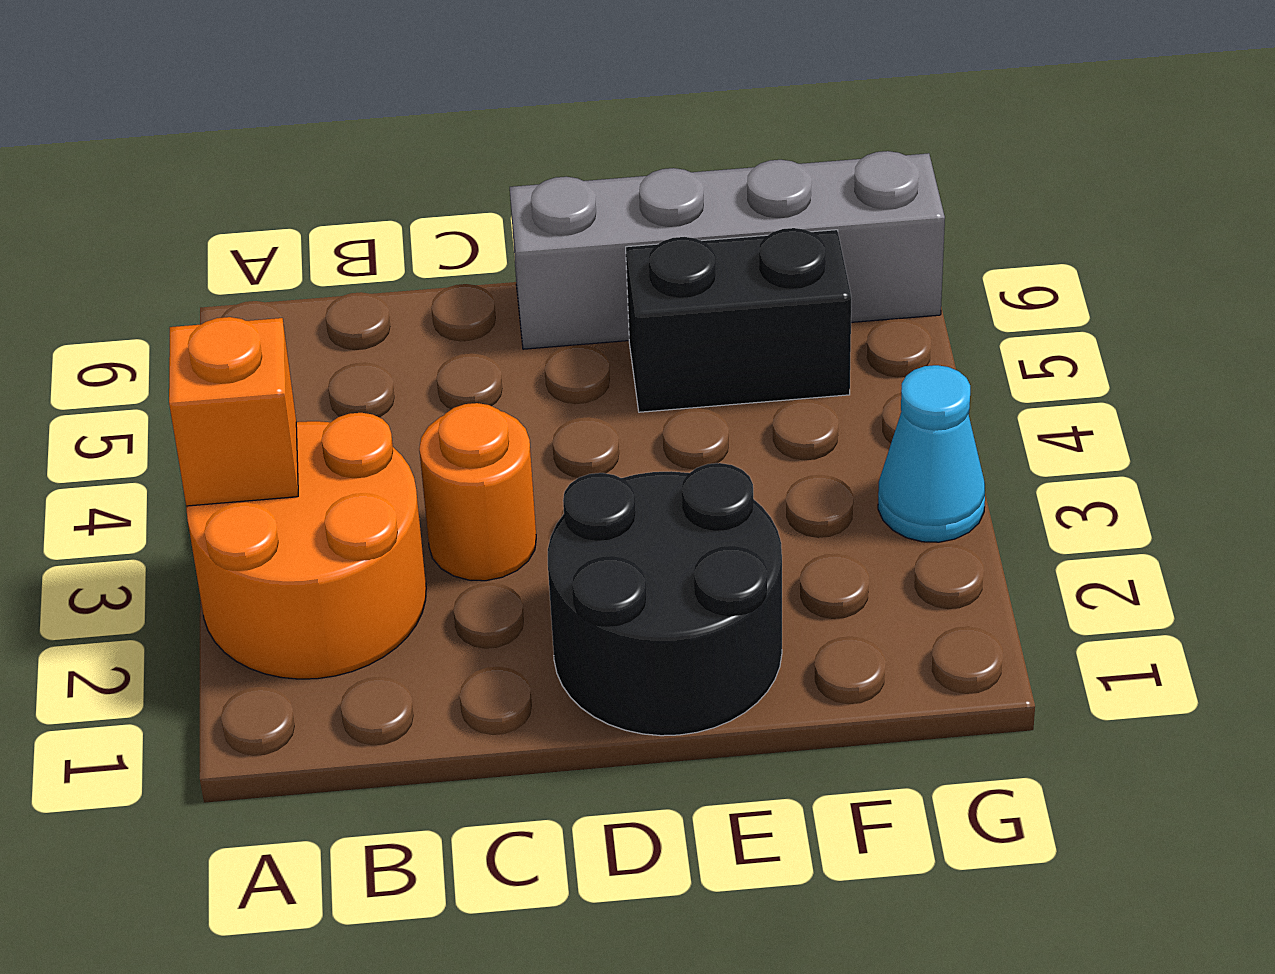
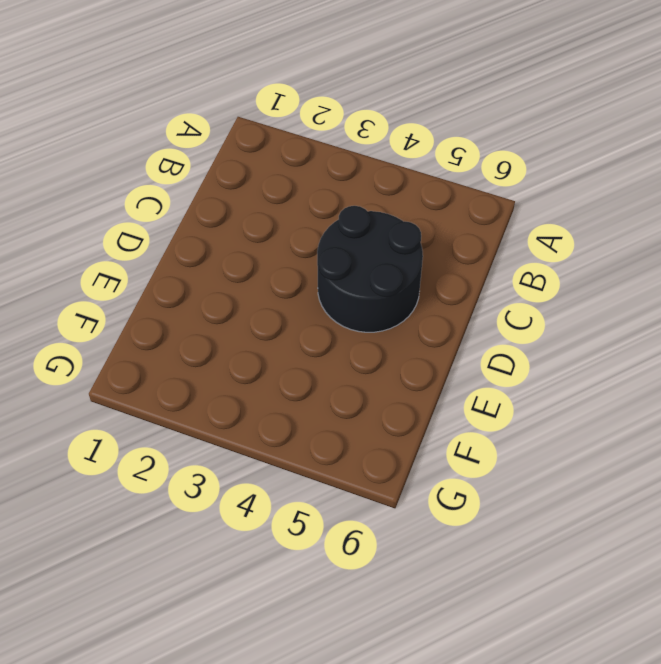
black round brick C4:D5 level 1 -> black round brick D1:E2 level 1
none -> orange round brick A2:B3 level 1
none -> orange round brick C3 level 1

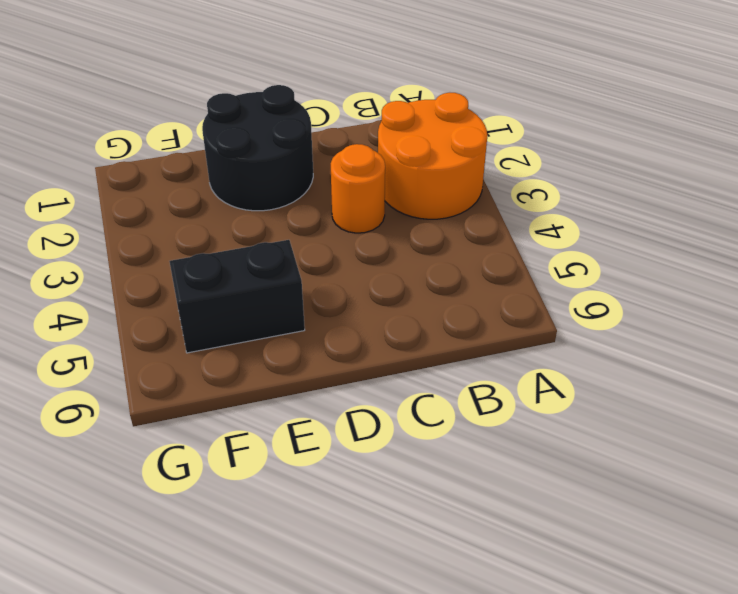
none -> grey brick D6:G6 level 1
none -> cyan cone G3 level 1

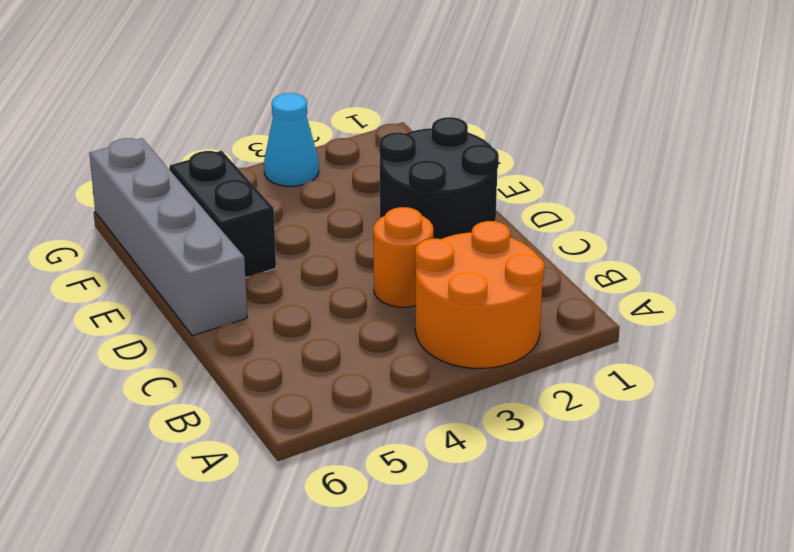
none -> orange brick A3 level 2

